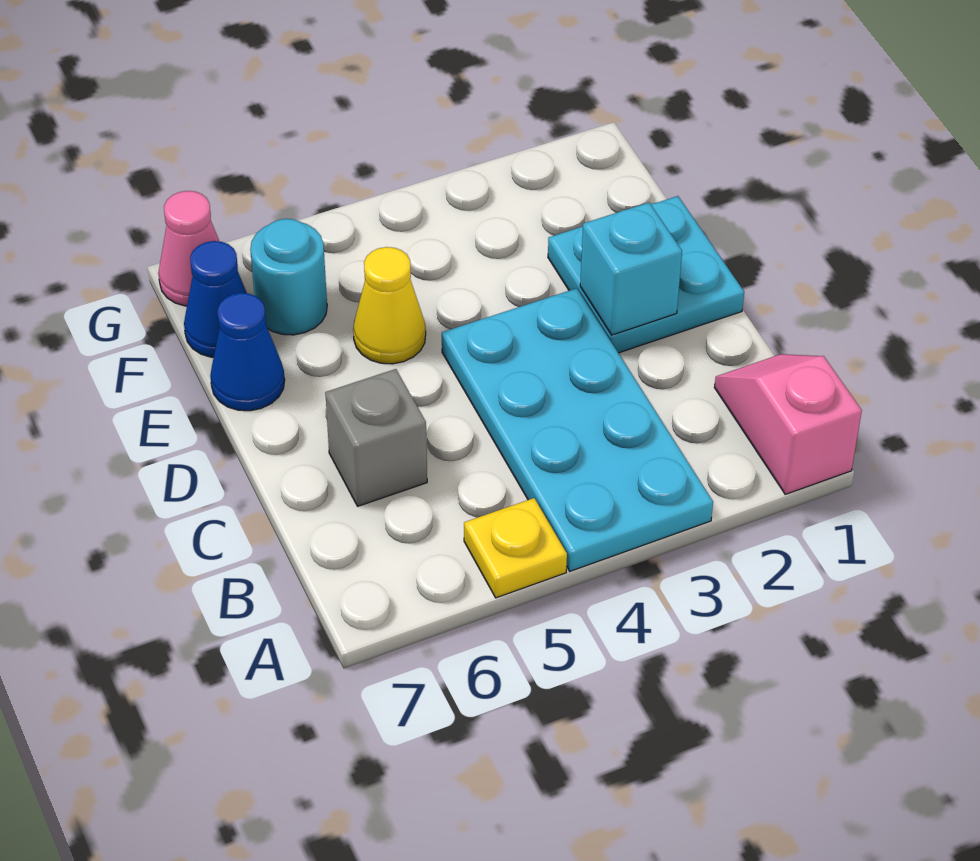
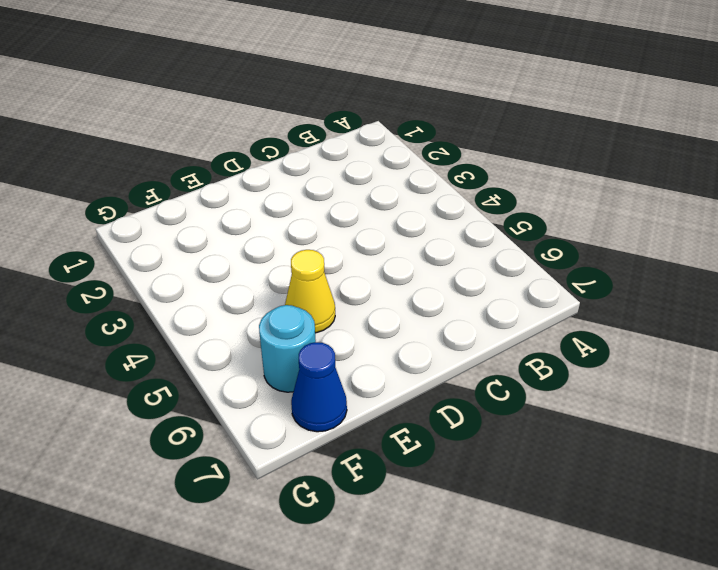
none -> pink slope A1:B1 level 1 top A
none -> cyan plate A3:D4 level 1

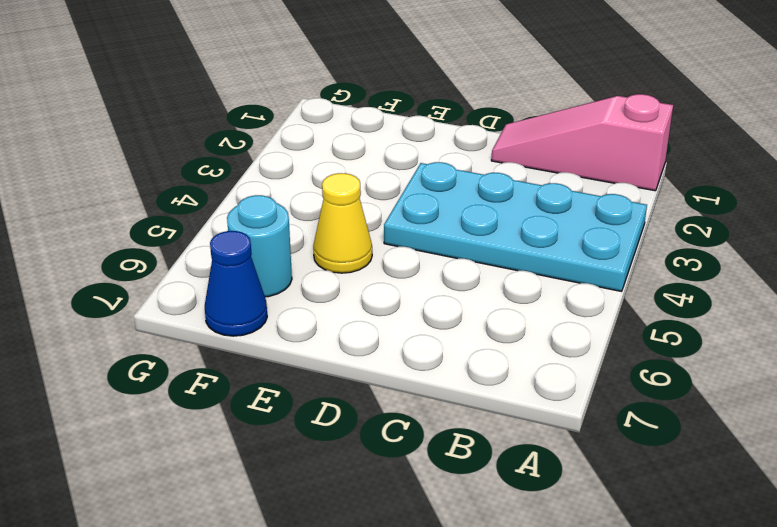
pink slope A1:C1 level 1 top A -> pink slope A1:B1 level 1 top A
none -> yellow plate A5 level 1
none -> grey brick C6 level 1

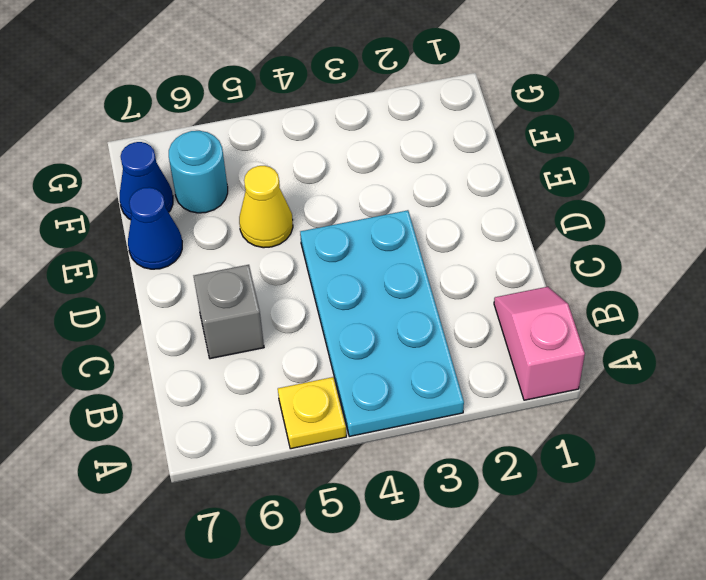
none -> cyan plate D1:E2 level 1
none -> pink cone G7 level 1

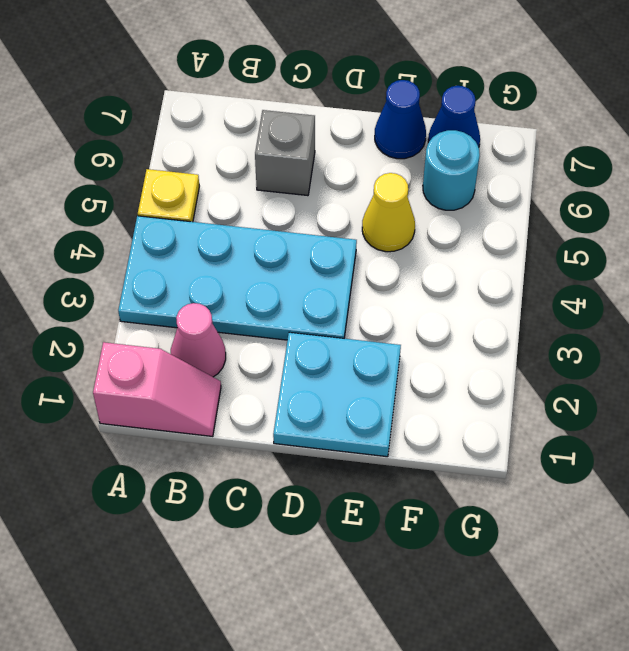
pink cone B2 level 1 -> pink cone G7 level 1
none -> cyan brick D2 level 2

